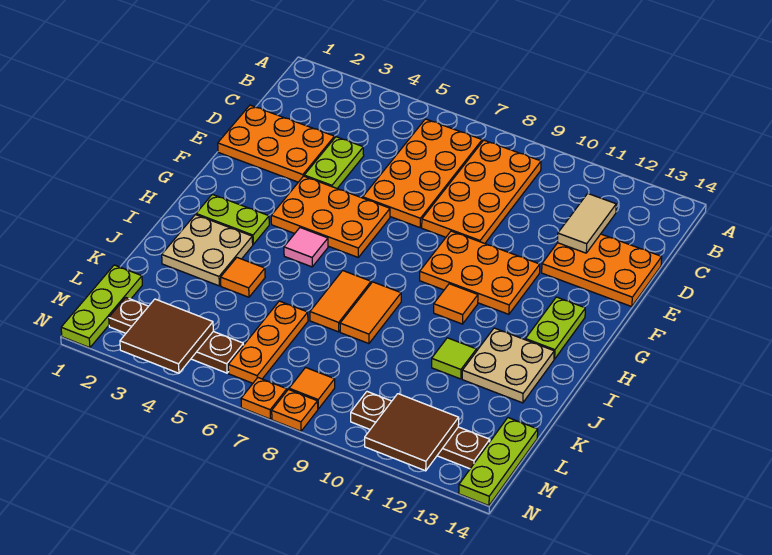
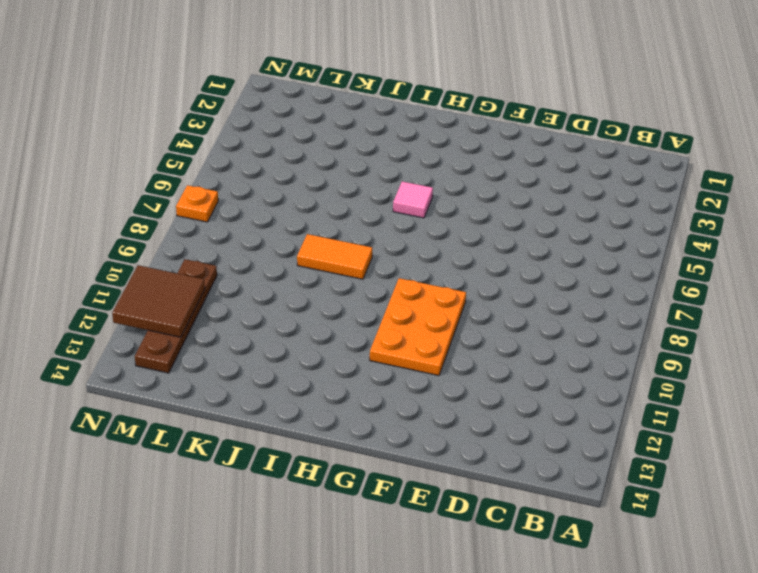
none -> orange plate B6:E7 level 1
none -> orange plate B8:E9 level 1
none -> orange plate D1:E3 level 1

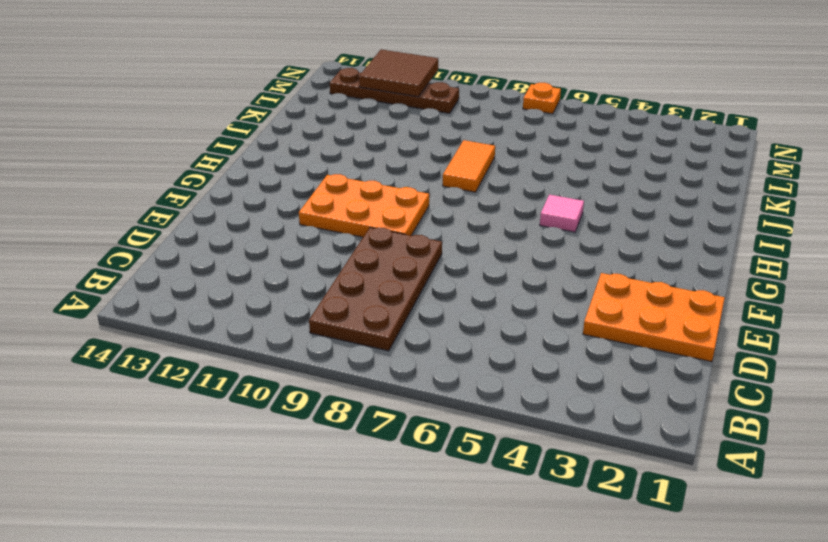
brown plate B8:E9 level 1 -> orange plate B8:E9 level 1
none -> orange plate B6:E7 level 1
none -> lime plate D4:E4 level 1
none -> orange plate D12:E14 level 1

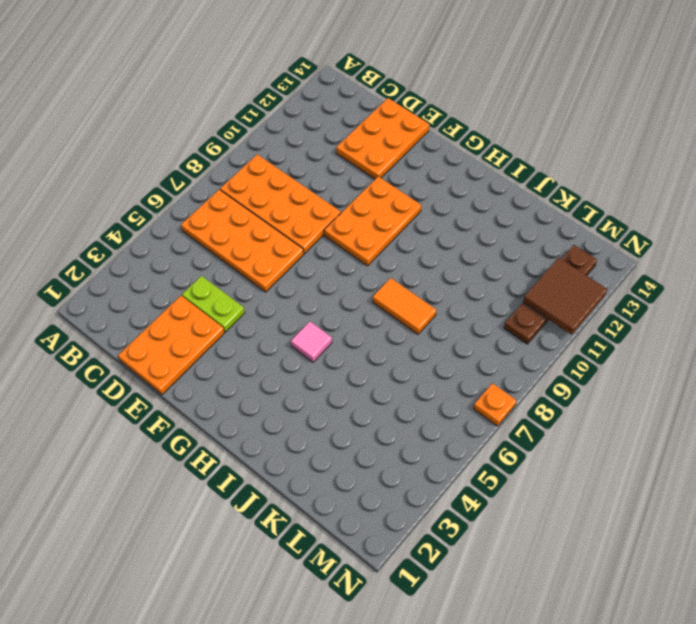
none -> orange plate F4:G6 level 1
none -> lime plate G13:H13 level 1
none -> lime plate H2:H3 level 1

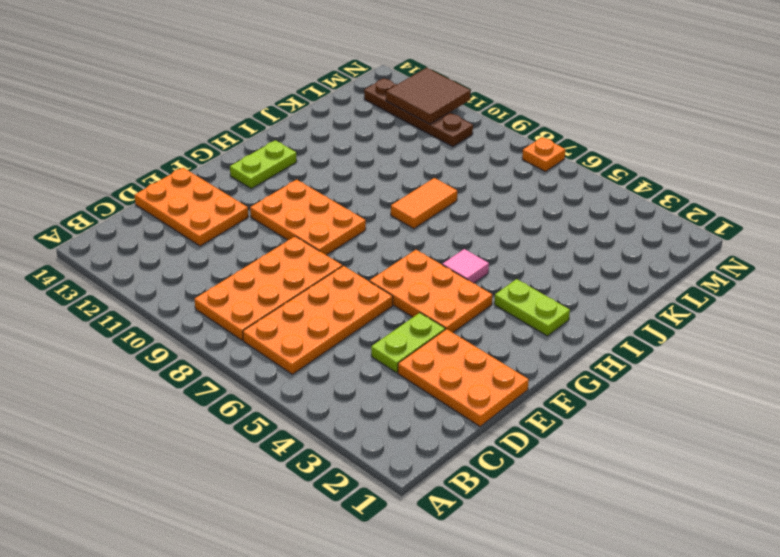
none -> orange tile H10 level 1
none -> tan plate I2:J3 level 1
none -> orange tile I7:J7 level 1

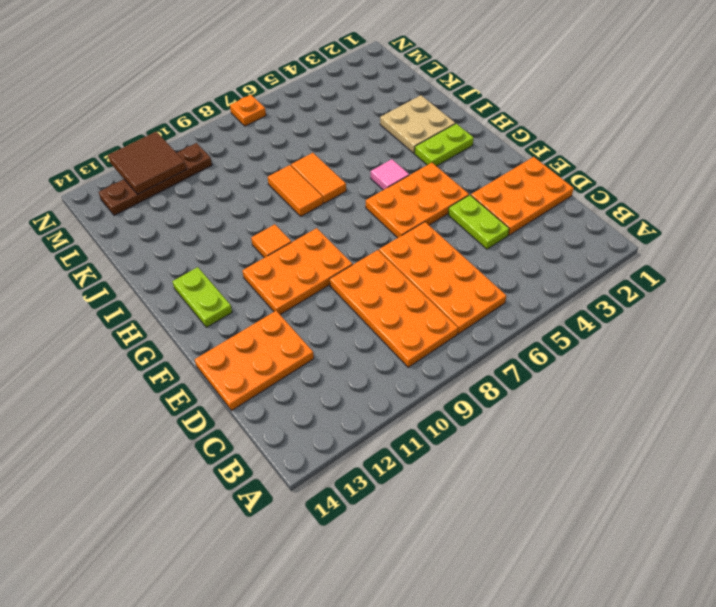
none -> tan plate I12:J13 level 1
none -> orange tile J4 level 1
none -> lime tile J11 level 1

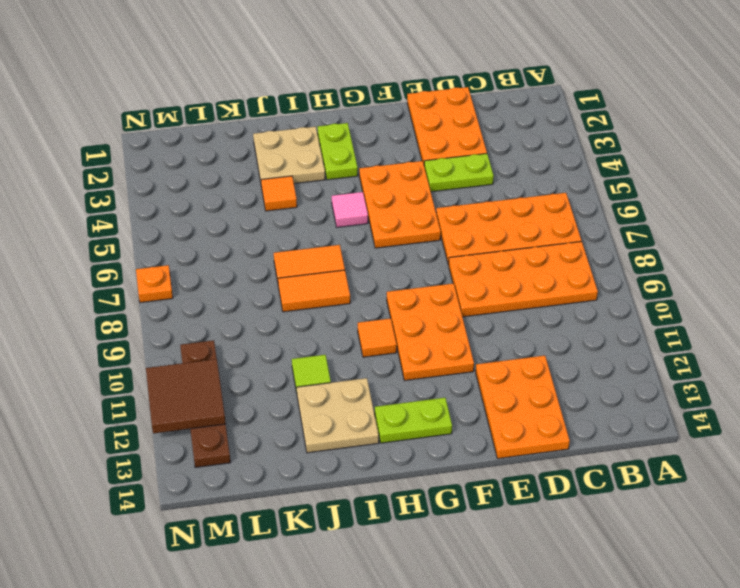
none -> orange plate K6:M6 level 1
none -> lime plate L1:N1 level 1
none -> lime plate L14:N14 level 1

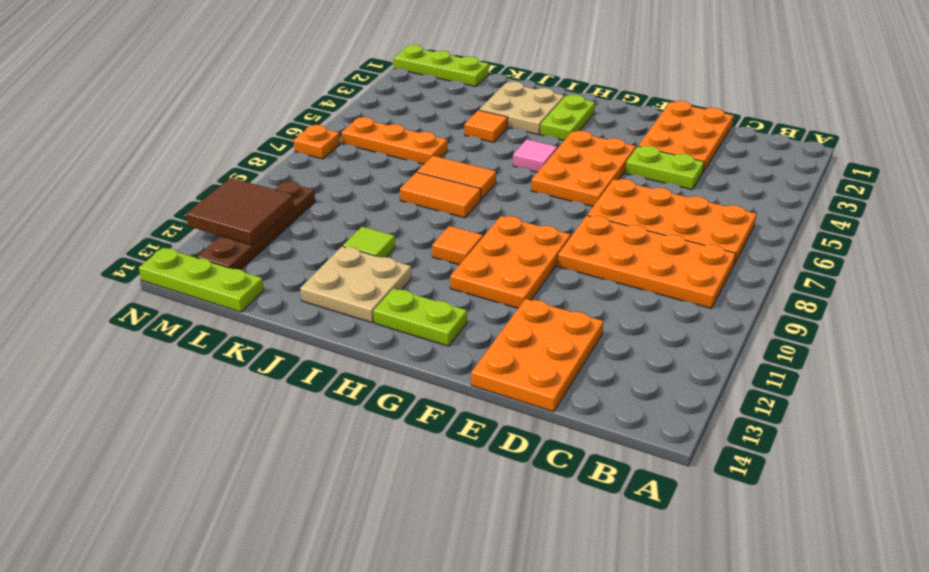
none -> brown plate M2:M5 level 1
none -> orange tile M8 level 1
none -> orange plate N8 level 1

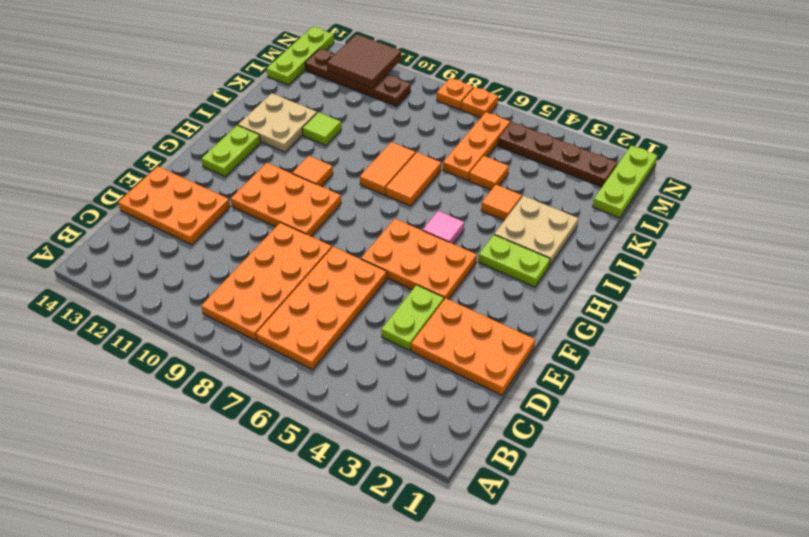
orange tile K5 level 1 -> orange tile M8 level 1
none -> tan tile C12:D12 level 2
none -> brown tile M3:N4 level 2

